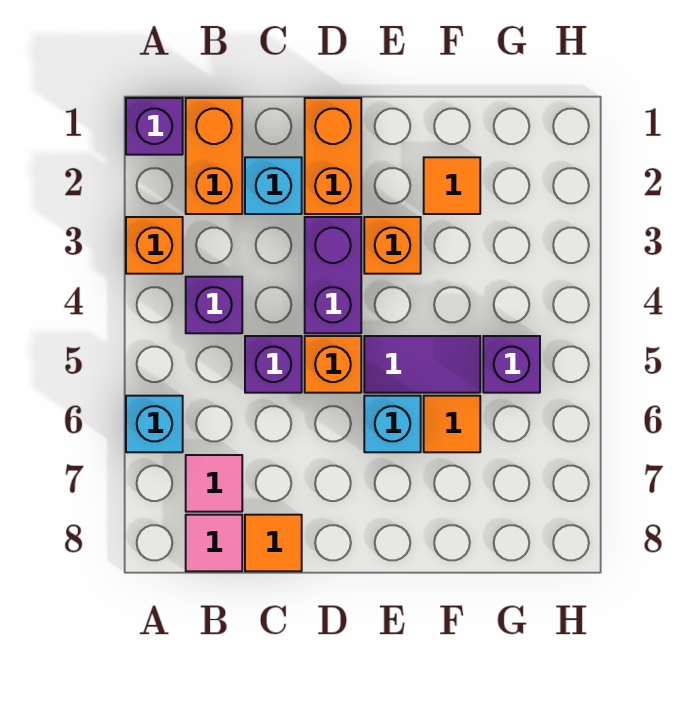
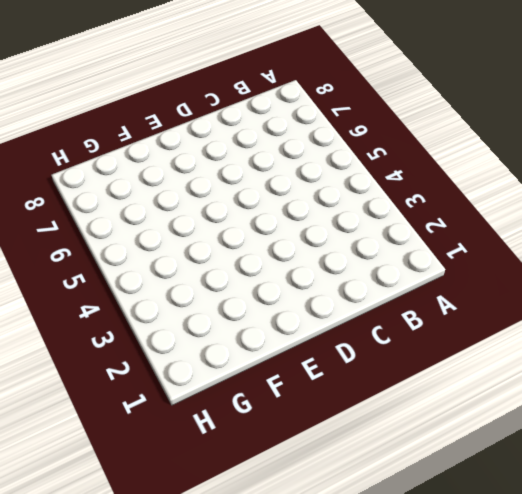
none -> purple brick A1 level 1
none -> orange brick A3 level 1
none -> cyan brick A6 level 1

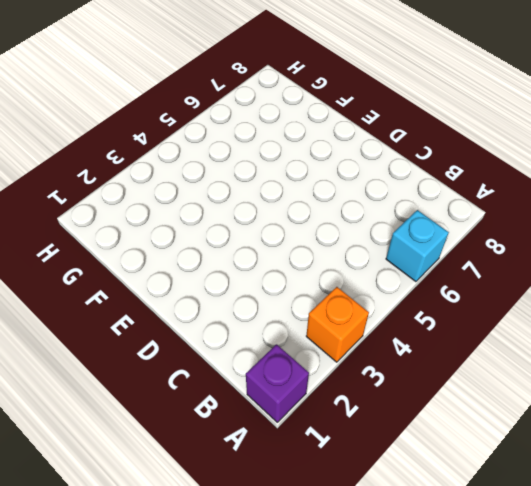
none -> orange brick B1:B2 level 1
none -> purple brick B4 level 1
none -> pink tile B7 level 1

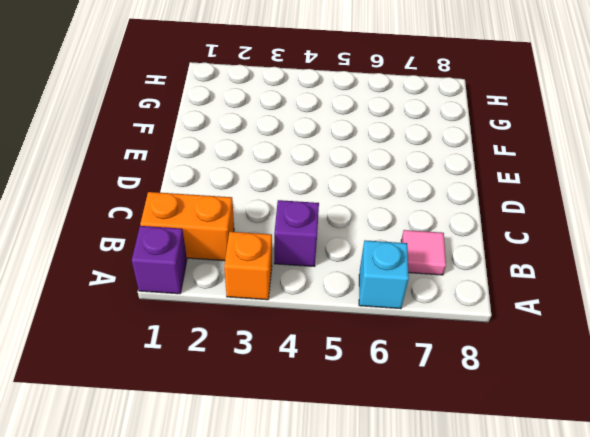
none -> pink tile B8 level 1
none -> cyan brick C2 level 1
none -> purple brick C5 level 1

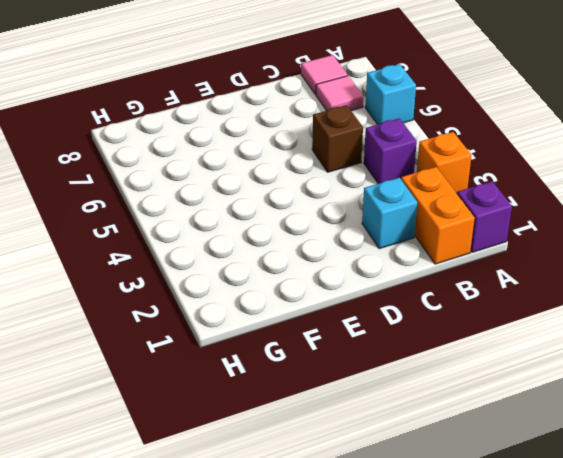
brown brick C5 level 1 -> purple brick C5 level 1
none -> orange tile C8 level 1
none -> orange brick D1:D2 level 1
none -> purple brick D3:D4 level 1

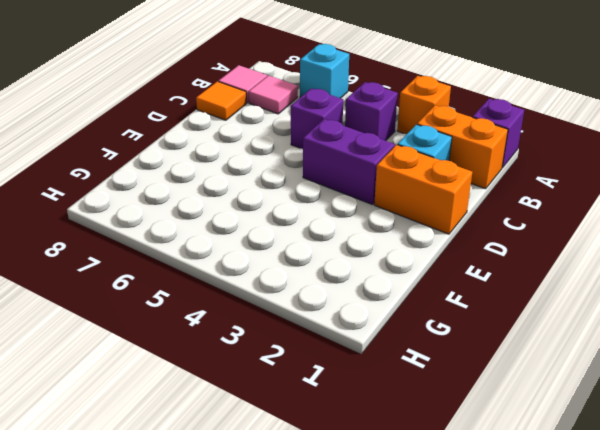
none -> orange brick D5 level 1
none -> orange brick E3 level 1
none -> purple tile E5:F5 level 1

